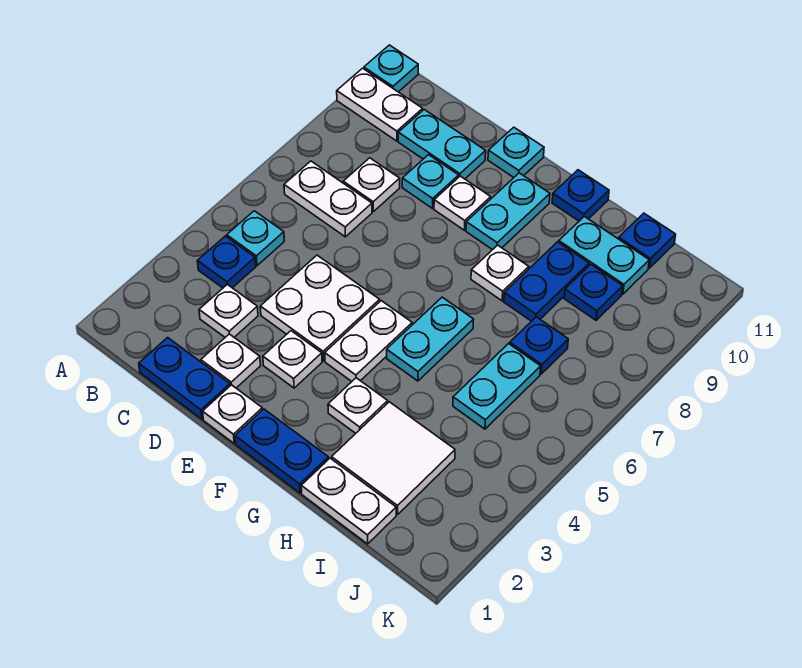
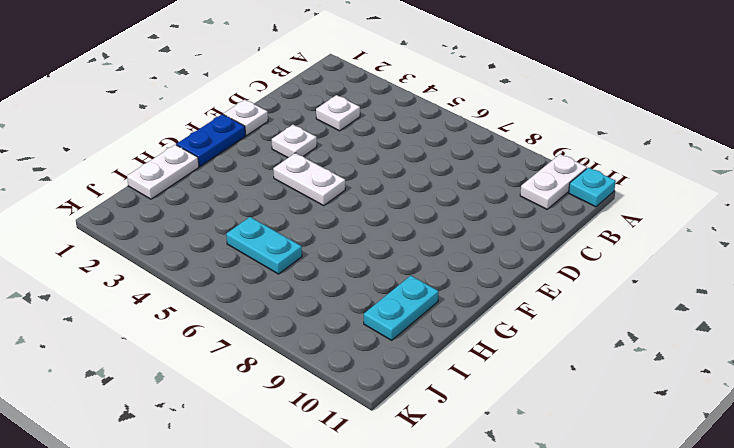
none -> blue plate B4 level 1
none -> cyan plate B5 level 1
none -> white plate B7:C7 level 1
none -> blue plate C1:D1 level 1

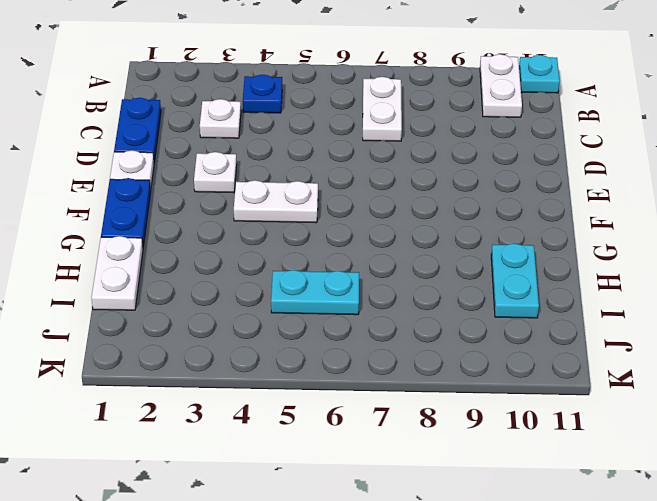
none -> cyan plate B5 level 1
none -> white plate C8 level 1
none -> cyan plate C10:D10 level 1
none -> white plate D2 level 1

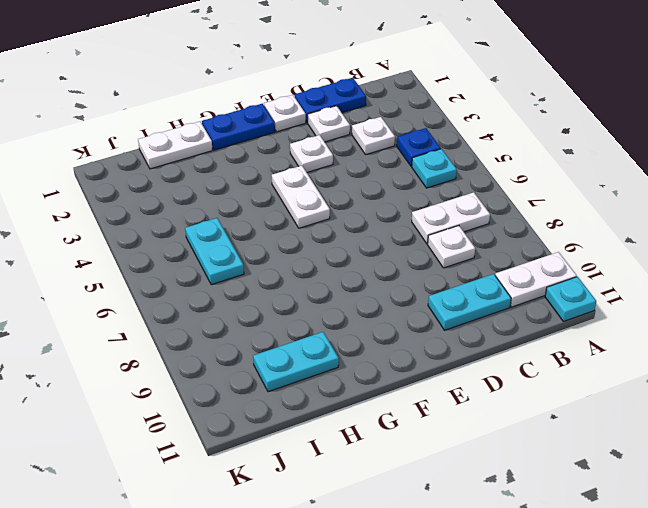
none -> white plate D4:E5 level 1
none -> cyan plate D9 level 1
none -> white plate E9 level 1
none -> cyan plate E11 level 1

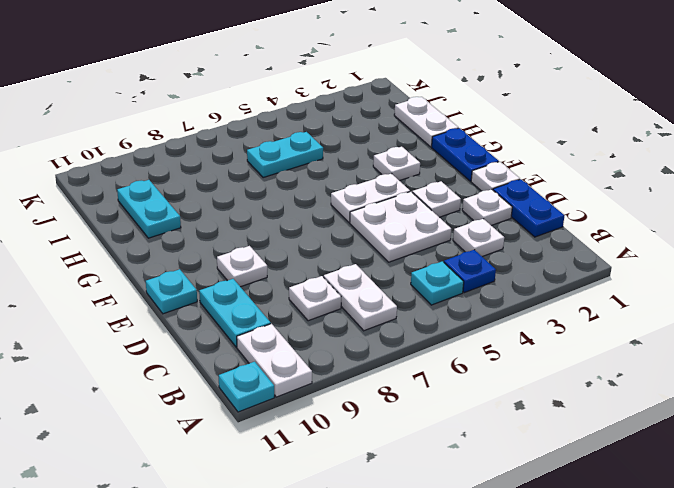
none -> cyan plate D9 level 1
none -> cyan plate F9:F10 level 1
none -> cyan plate G5:G6 level 1
none -> white plate G8 level 1

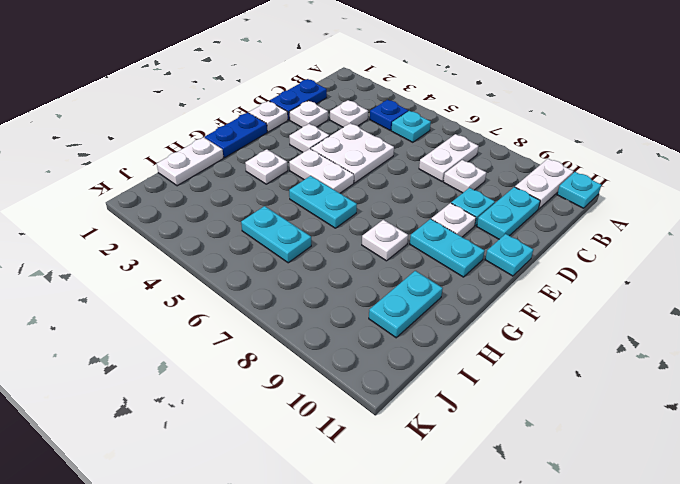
none -> blue plate G11 level 1
none -> white tile H2:I3 level 1
none -> blue plate H8:H9 level 1
none -> blue plate I7 level 1

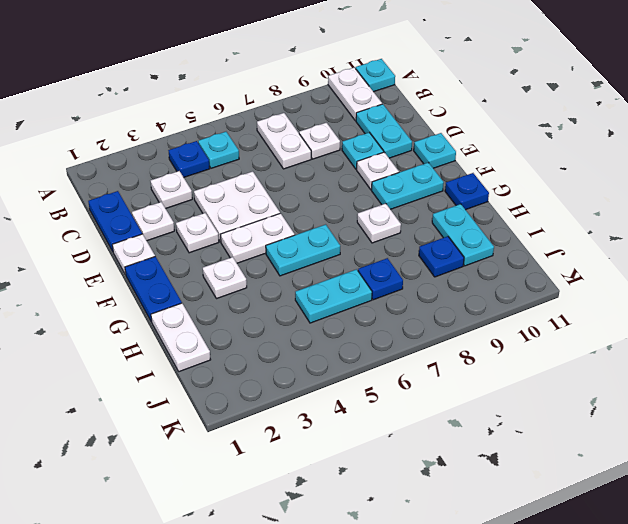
none -> white tile H2:I3 level 1
none -> blue plate H8:H9 level 1
none -> blue plate I11 level 1

